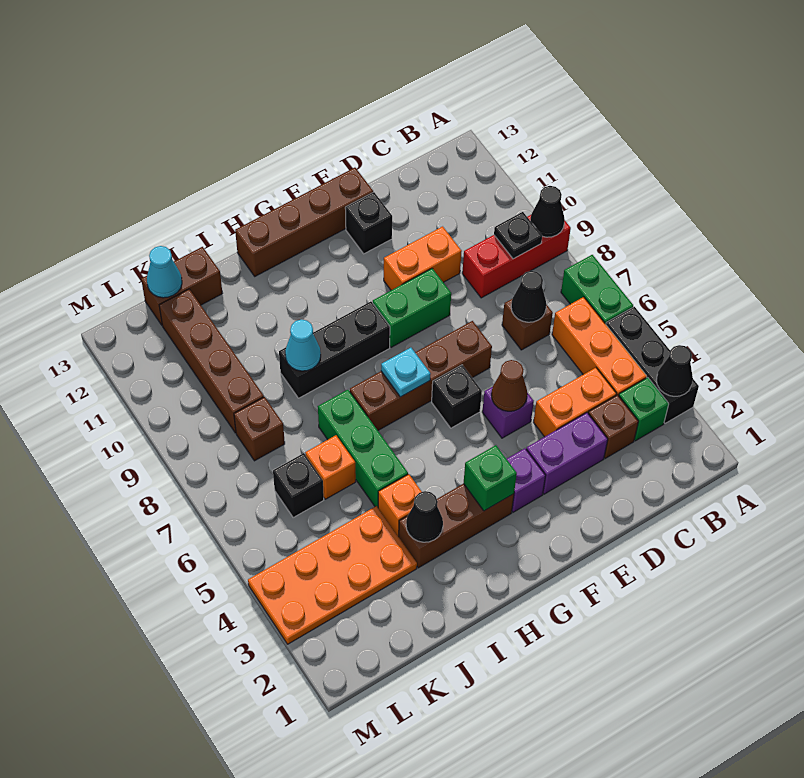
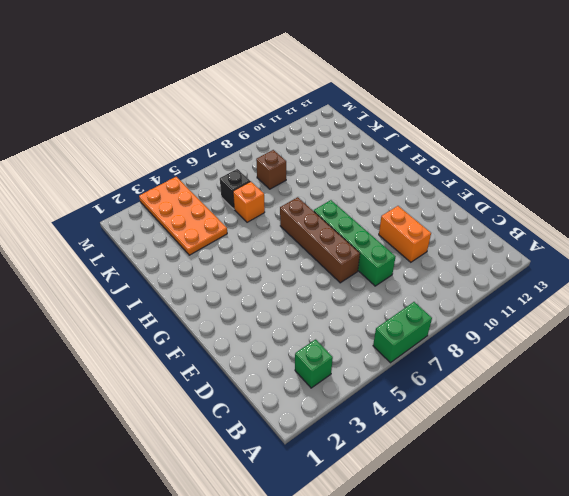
green brick D8:G8 level 1 -> none
none -> black brick A3:A5 level 1
none -> red brick A9:C9 level 1
none -> orange brick B4:B6 level 1
none -> brown brick C3 level 1

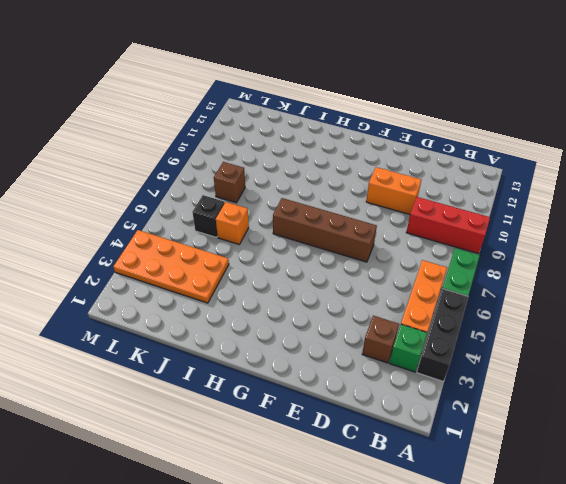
none -> orange brick C4:D4 level 1
none -> brown brick C7 level 1
none -> purple brick D3:E3 level 1
none -> purple brick E5 level 1

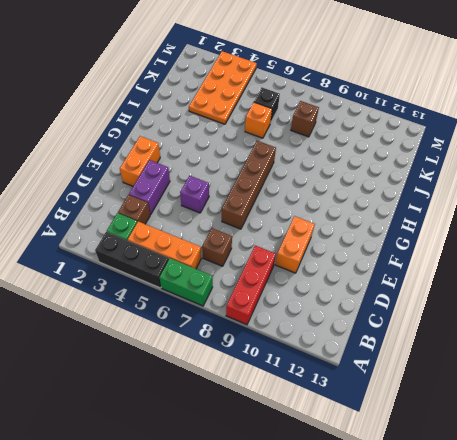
orange brick E2:F2 level 1 -> orange brick C4:D4 level 1
none -> green brick E9:F9 level 1
none -> black brick E12 level 1
none -> brown brick E13:H13 level 1
none -> purple brick F3 level 1

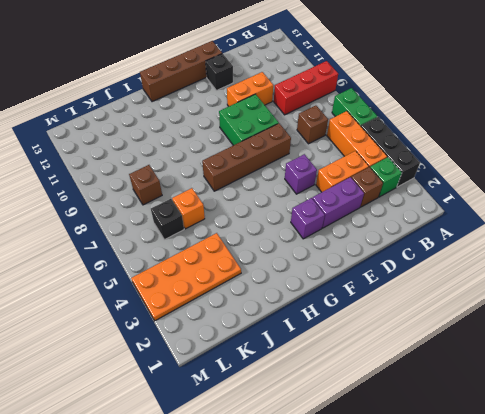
green brick E8:F9 level 1 -> green brick E9:F9 level 1
none -> black brick F6 level 1
none -> brown brick G3:I3 level 1
none -> black brick G9:I9 level 1
none -> orange brick I4 level 1

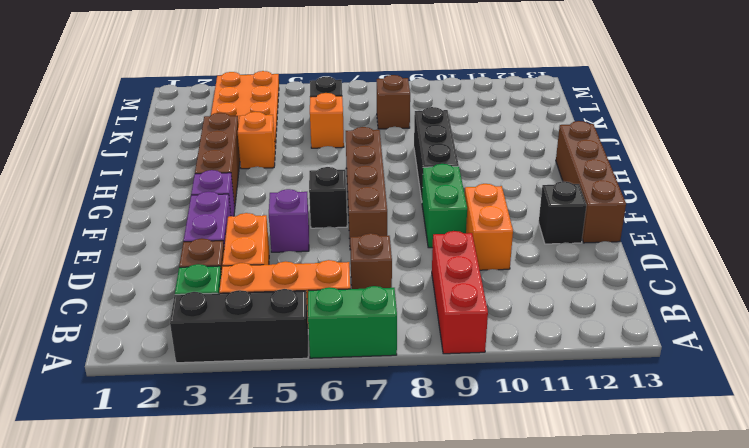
none -> green brick I5:I7 level 1
none -> brown brick J13:K13 level 1
none -> brown brick K9:K12 level 1
none -> black cone A3 level 2

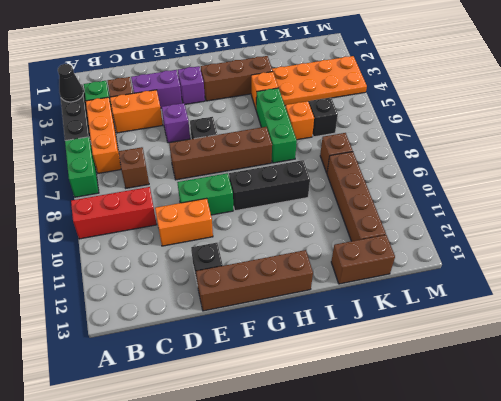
none -> black cone A9 level 2
none -> black plate B9 level 2
none -> black cone C7 level 2
none -> brown cone E5 level 2

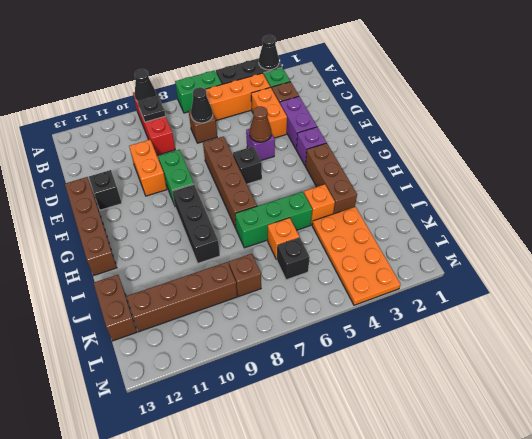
none -> green brick G3 level 2
none -> cyan plate G7 level 2
none -> black cone I3 level 2
none -> cyan cone I9 level 2

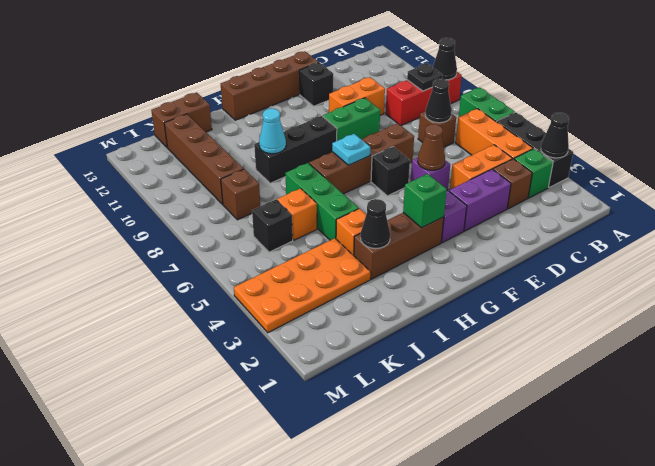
none -> cyan cone K13 level 2

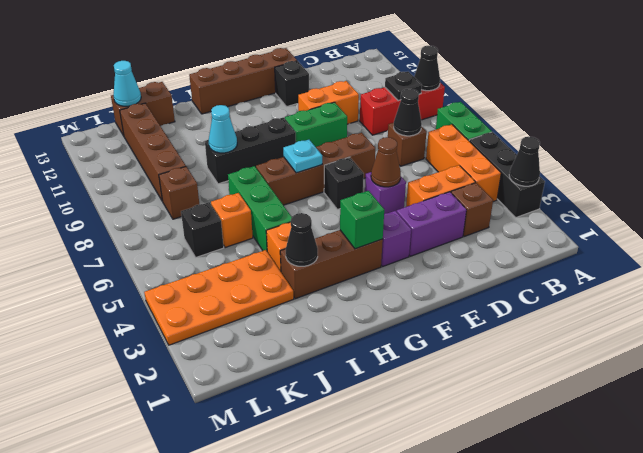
none -> green brick B3 level 1

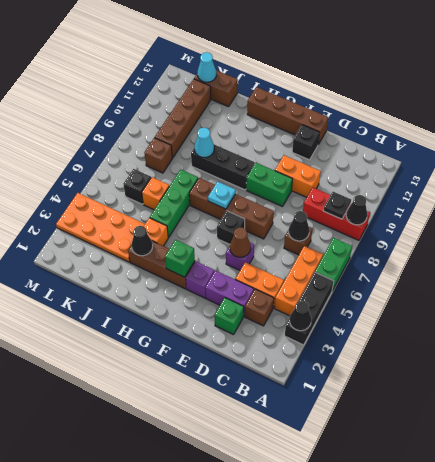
green brick D2 level 1 -> green brick B3 level 1

